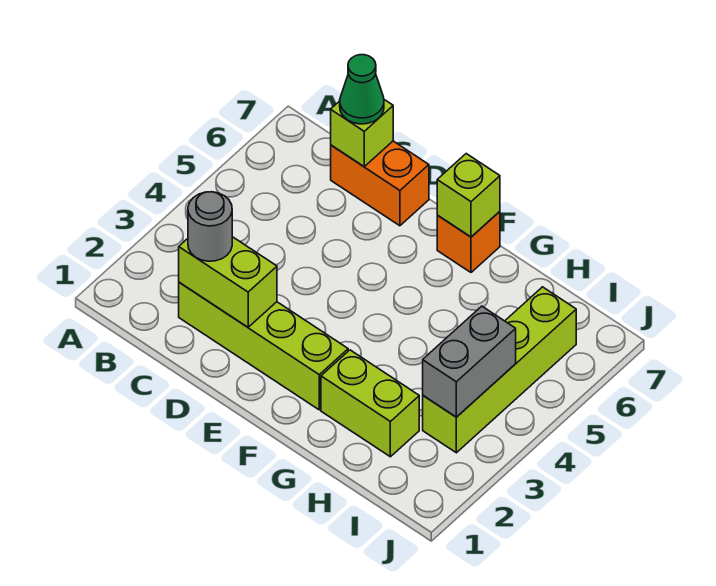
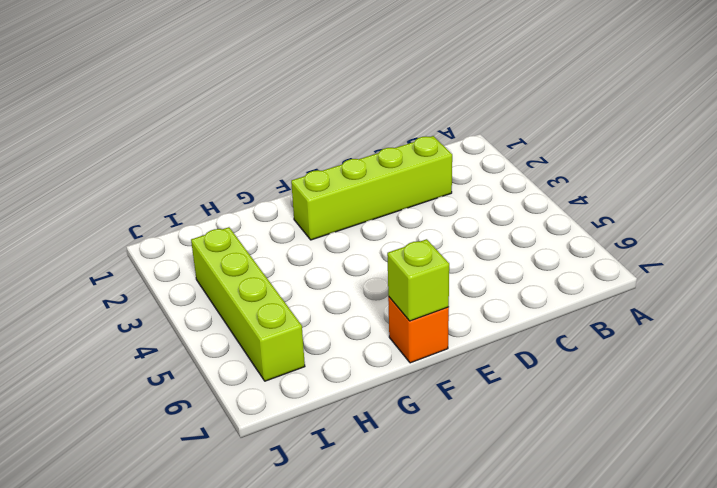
none -> orange brick C7:D7 level 1
none -> lime brick G2:H2 level 1

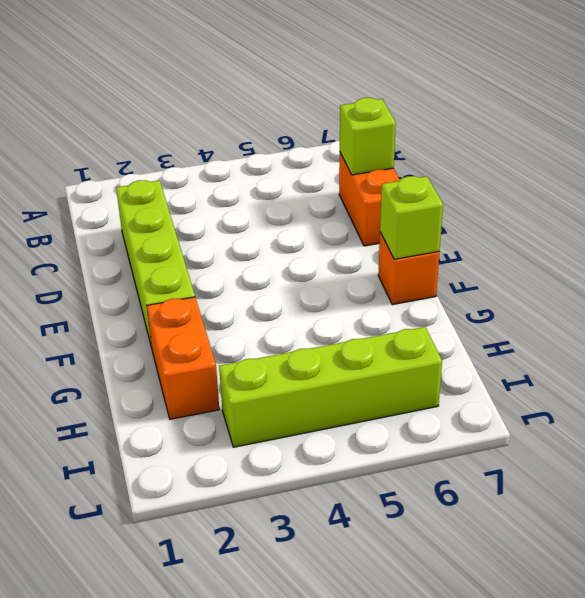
orange brick G2:H2 level 1 -> lime brick G2:H2 level 1
none -> lime brick C2:D2 level 2
none -> grey brick I3:I4 level 2

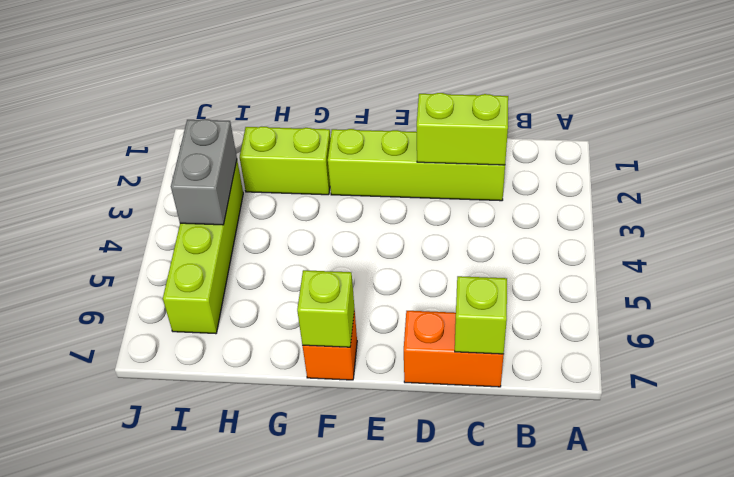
none -> grey round brick C2 level 3
none -> green cone C7 level 3

